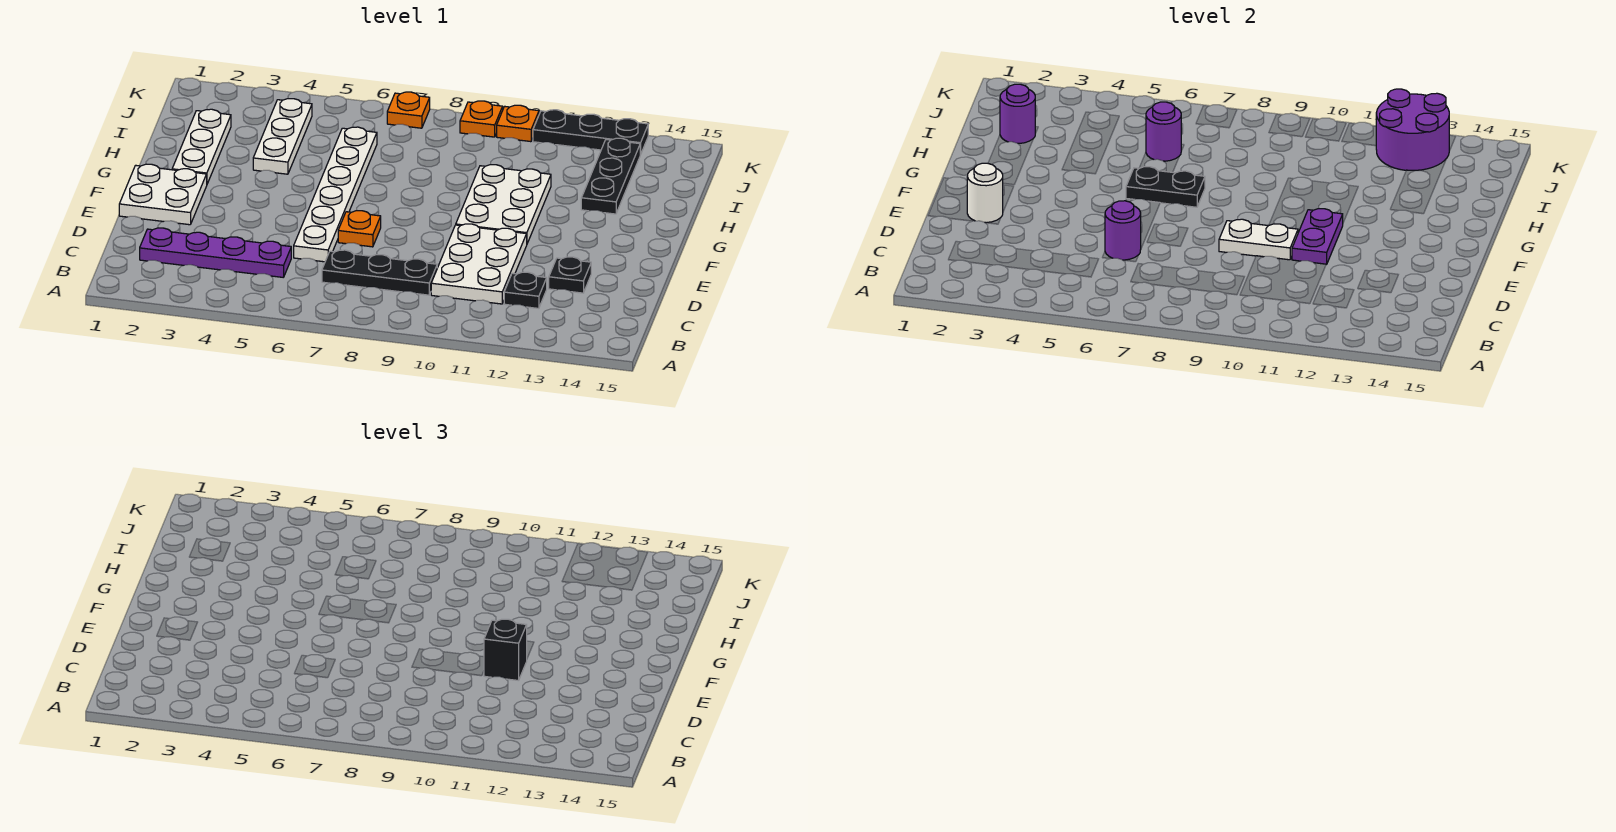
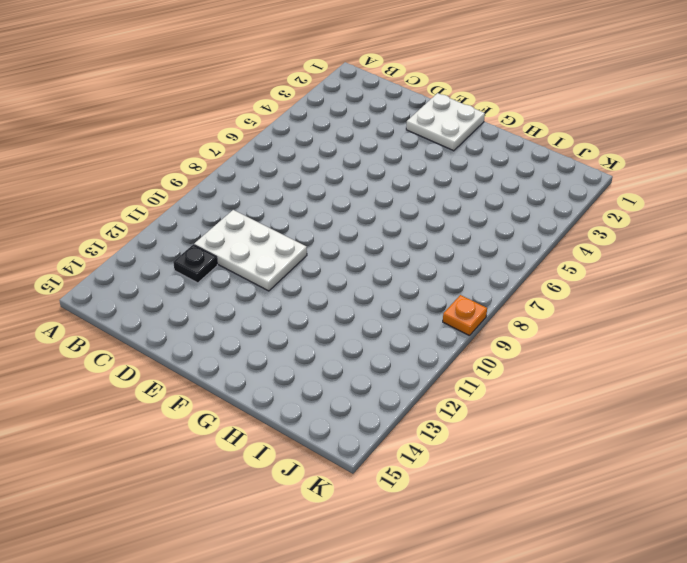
none -> purple plate C2:C5 level 1
none -> black plate C7:C9 level 1
none -> white plate D6:I6 level 1

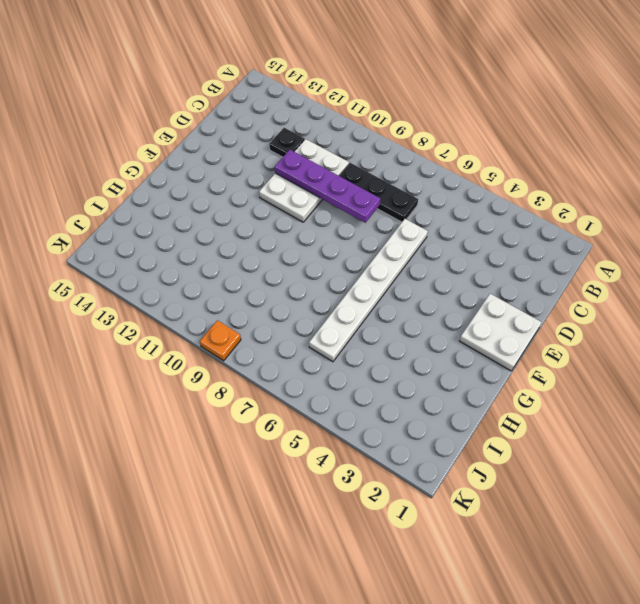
purple plate D8:D11 level 2 -> purple plate C2:C5 level 1
none -> black plate D13 level 1
none -> orange plate E7 level 1
none -> white plate F10:H11 level 1

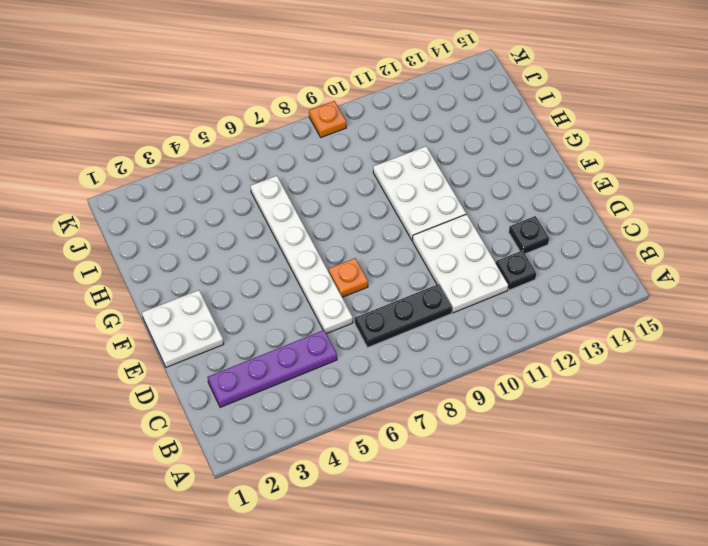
none -> white plate G2:I2 level 1
none -> white plate H4:J4 level 1
none -> black plate H13:J13 level 1

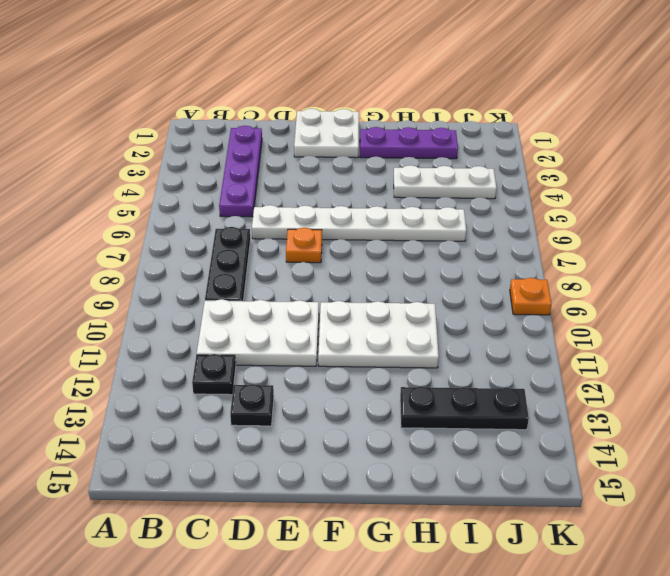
purple plate G2:I2 level 1 -> white plate G2:I2 level 1
none -> orange plate K7 level 1
none -> orange plate K10 level 1
none -> black plate K11:K13 level 1

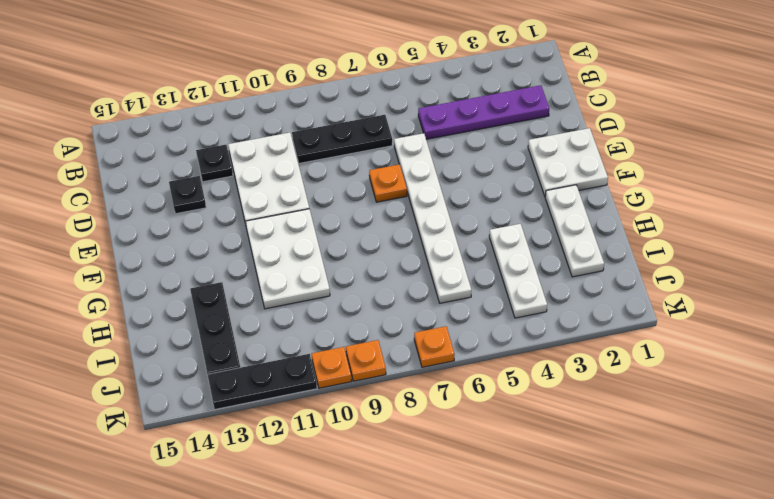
none -> purple round brick D6 level 2
none -> white round brick E2 level 2
none -> white plate E9:E10 level 2

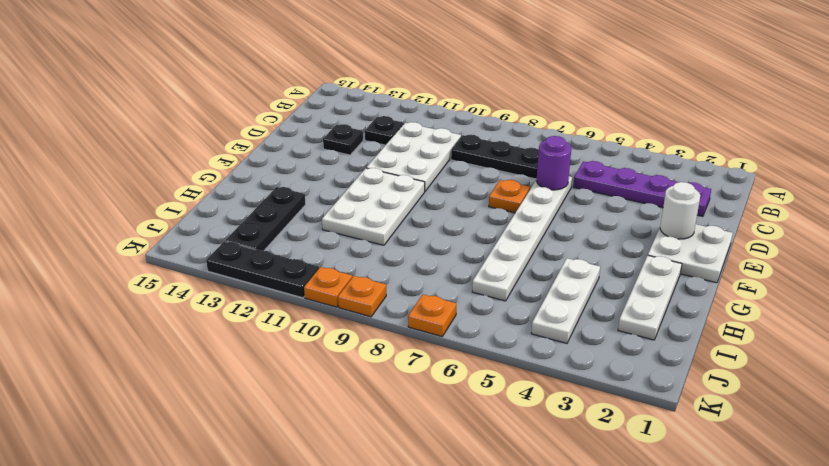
none -> white plate E9:E10 level 2
none -> purple plate E11:F11 level 2
none -> black plate G6:G7 level 2

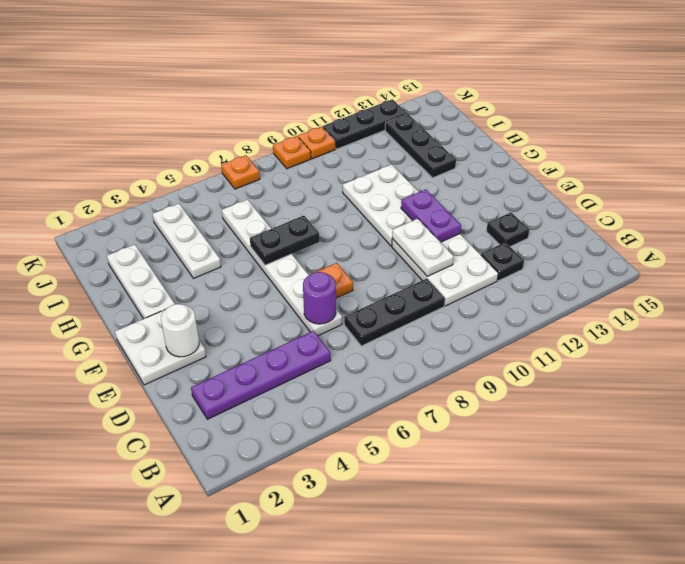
white plate D10:E10 level 2 -> white plate E9:E10 level 2
none -> purple round brick I2 level 2
none -> purple round brick I6 level 2
none -> purple round brick J12:K13 level 2

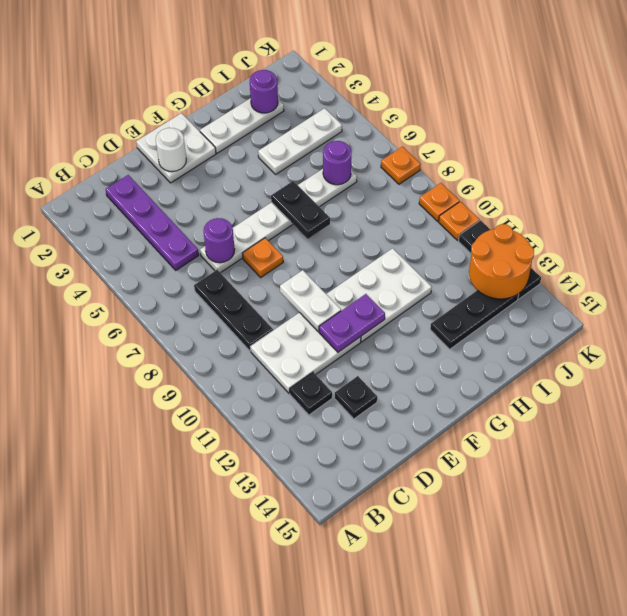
orange round brick J12:K13 level 2 -> purple round brick J12:K13 level 2
none -> black brick E11 level 3

